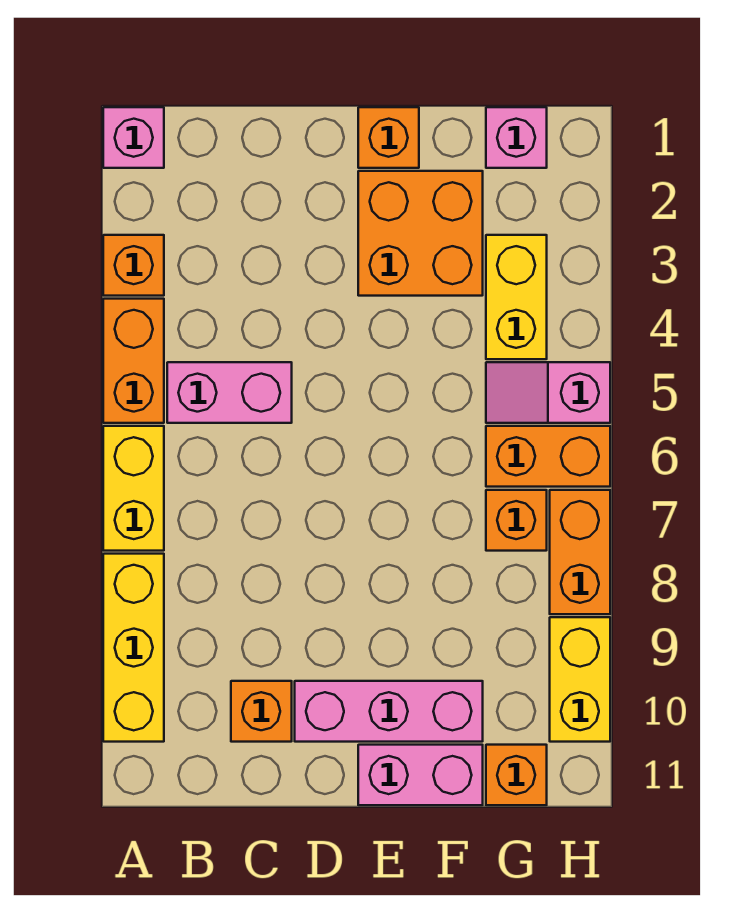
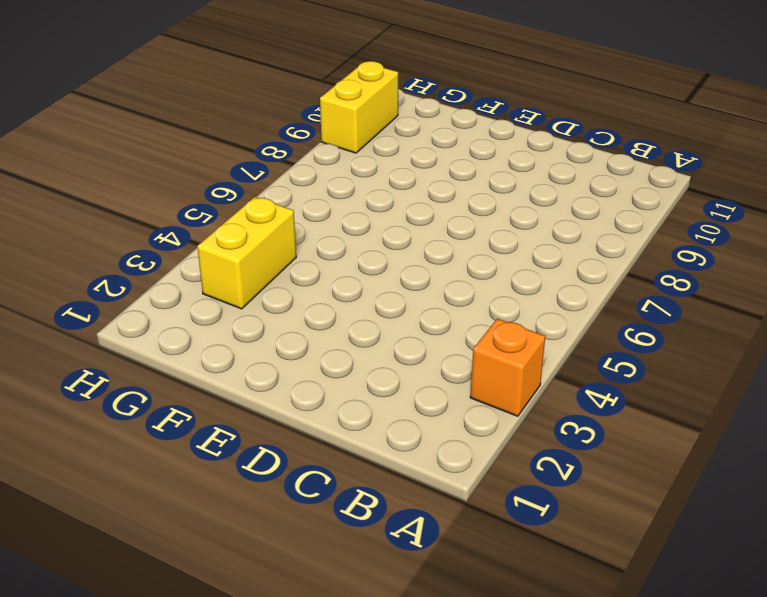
none -> pink brick A1 level 1
none -> orange brick A4:A5 level 1
none -> yellow brick A6:A7 level 1

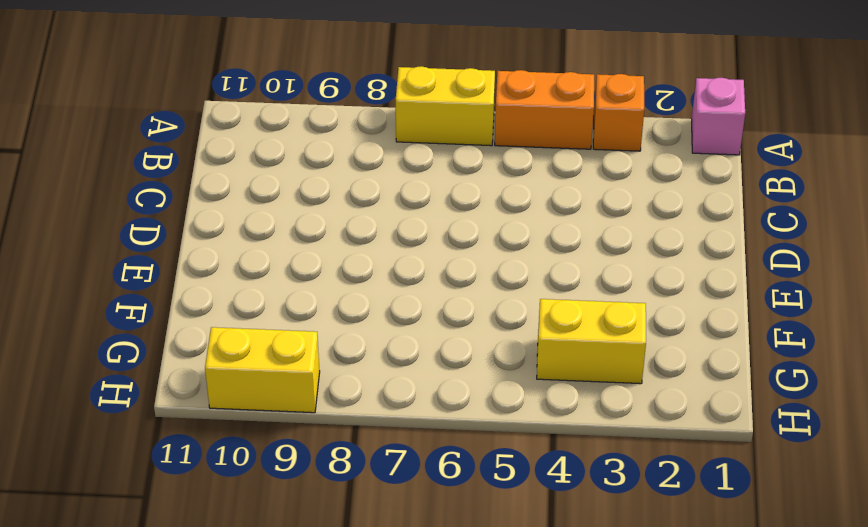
none -> yellow brick A8:A10 level 1
none -> pink brick B5:C5 level 1
none -> orange brick C10 level 1

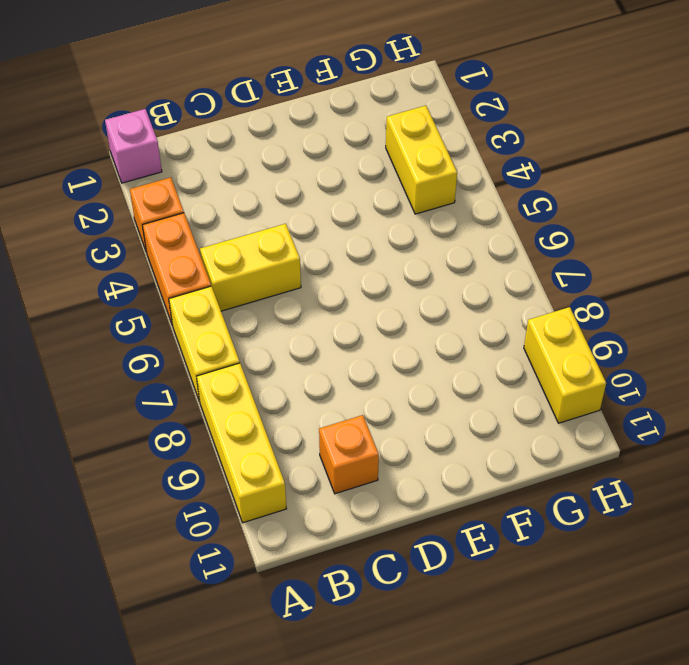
yellow brick B5:C5 level 1 -> pink brick B5:C5 level 1
none -> pink brick D10:F10 level 1
none -> orange brick E1 level 1
none -> orange brick E2:F3 level 1

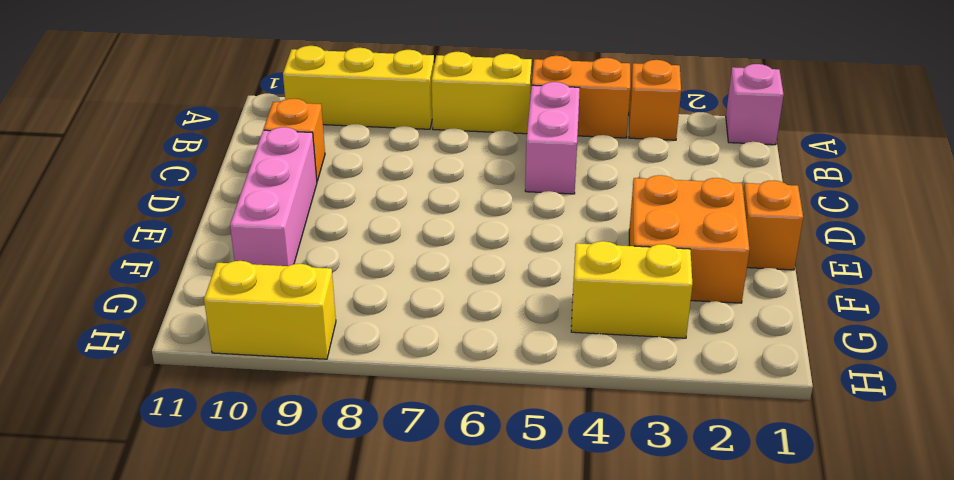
none -> pink brick E11:F11 level 1
none -> pink brick G1 level 1
none -> pink slope G5:H5 level 1 top H

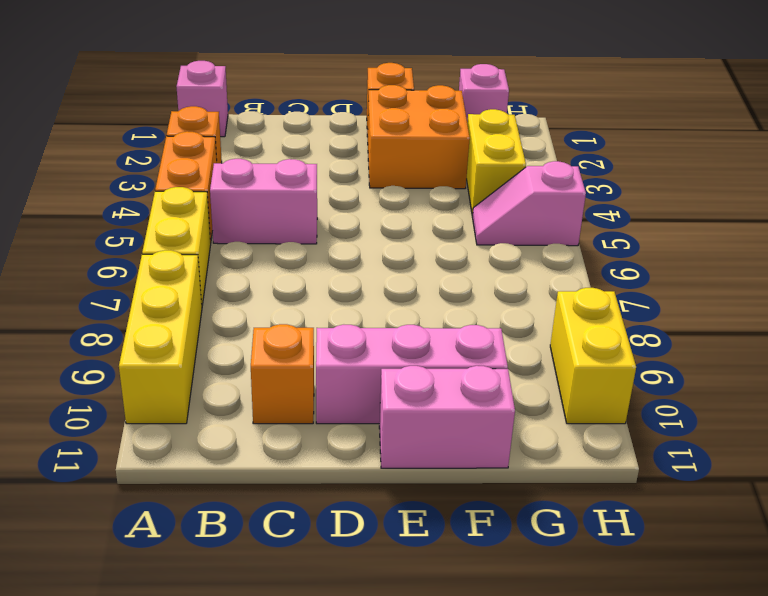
none -> orange brick G6:H6 level 1
none -> orange brick G7 level 1
none -> orange brick G11 level 1

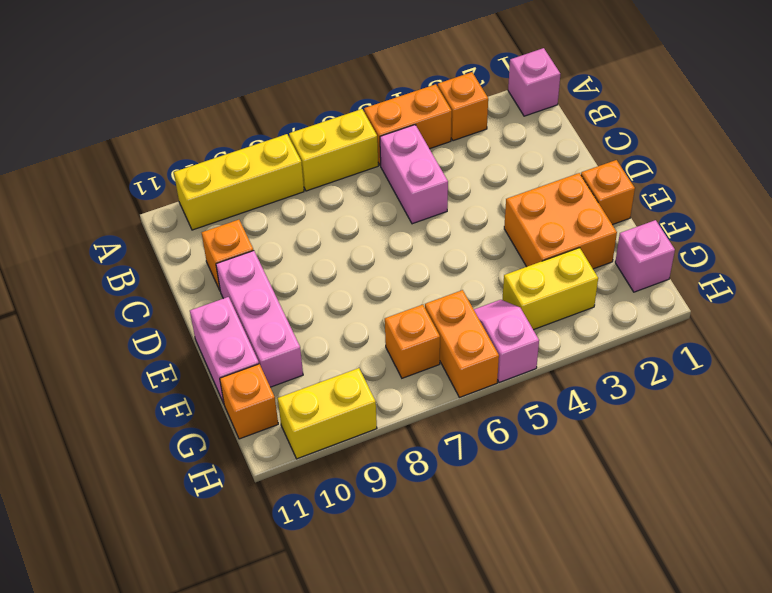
none -> orange brick H7:H8 level 1

